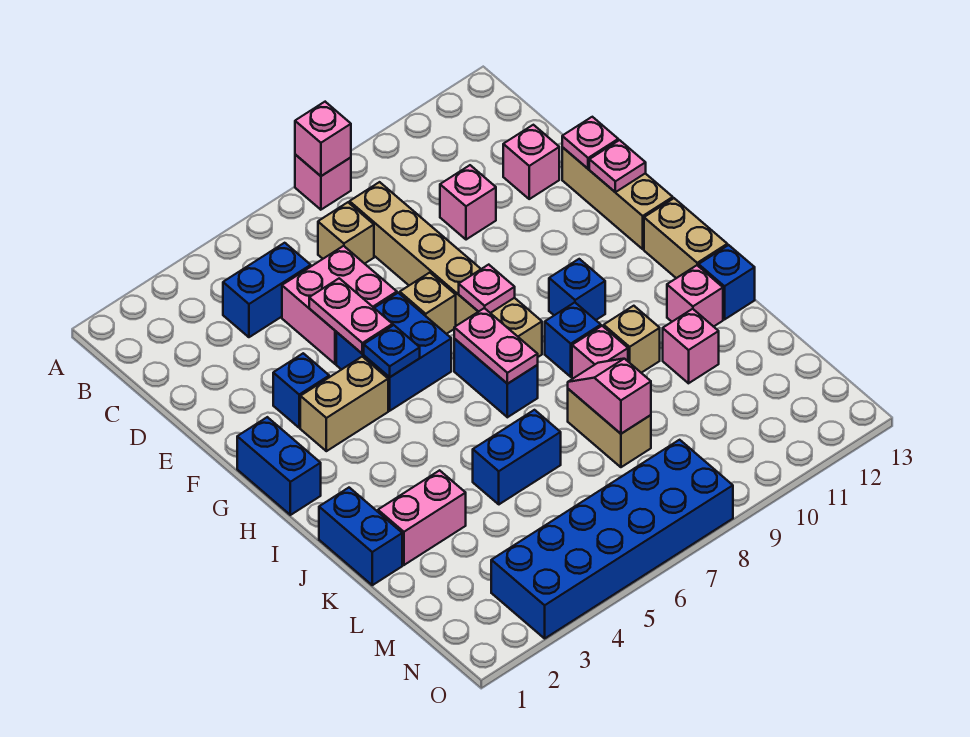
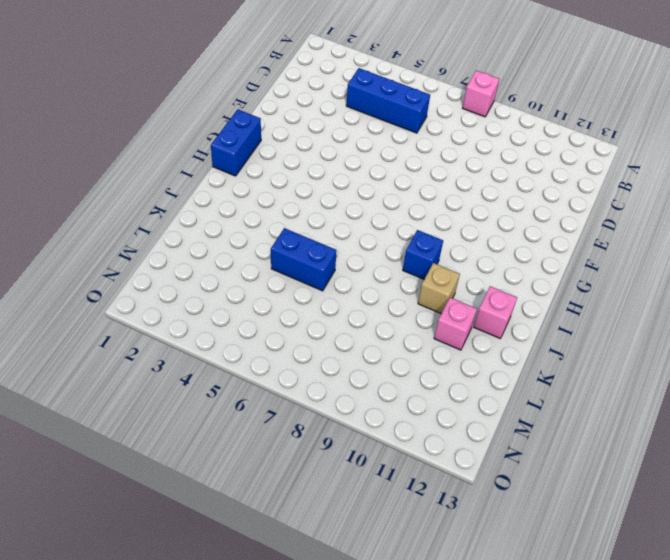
blue brick C4:C6 level 1 -> blue brick C4:C5 level 1
none -> tan brick C7 level 1
none -> tan brick C8:H8 level 1
none -> pink brick D5:E6 level 1
none -> pink brick D10 level 1

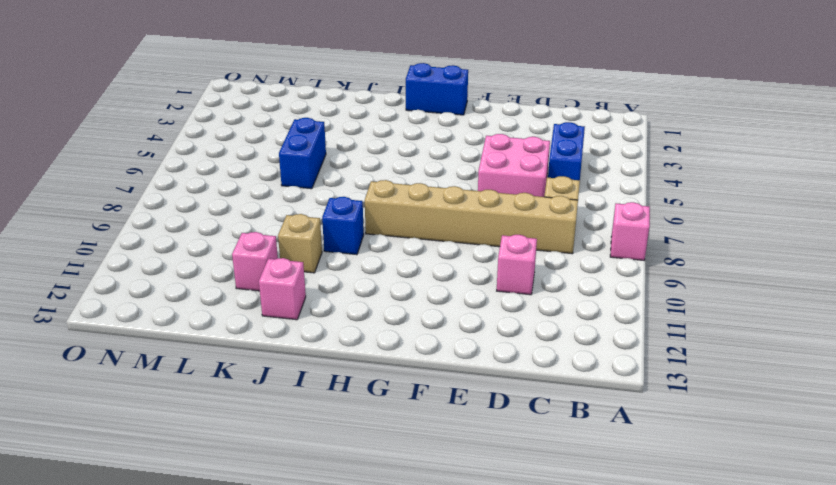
none -> pink brick D12 level 1
none -> tan brick E13:G13 level 1
none -> blue brick F3 level 1
none -> blue brick F5:G6 level 1

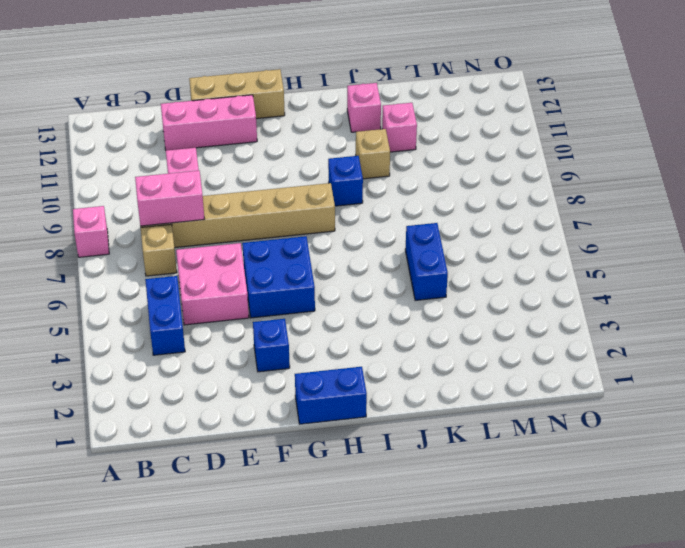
pink brick C8:D8 level 2 -> pink brick K2:K3 level 1
pink brick D12:F12 level 1 -> pink brick D12 level 1
none -> tan brick F7 level 1
none -> tan brick G3:G4 level 1
none -> blue brick H7:I7 level 1
none -> blue brick H10 level 1

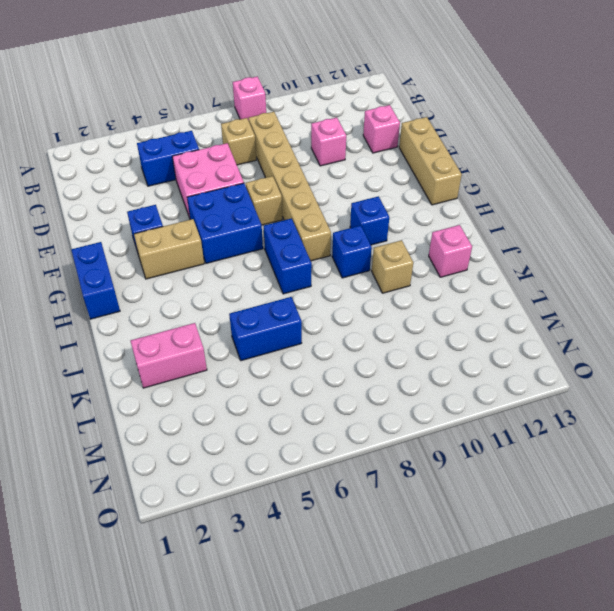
none -> tan brick H13:I13 level 1
none -> blue brick J1:K1 level 1
none -> pink brick J9 level 1
none -> blue brick J13 level 1

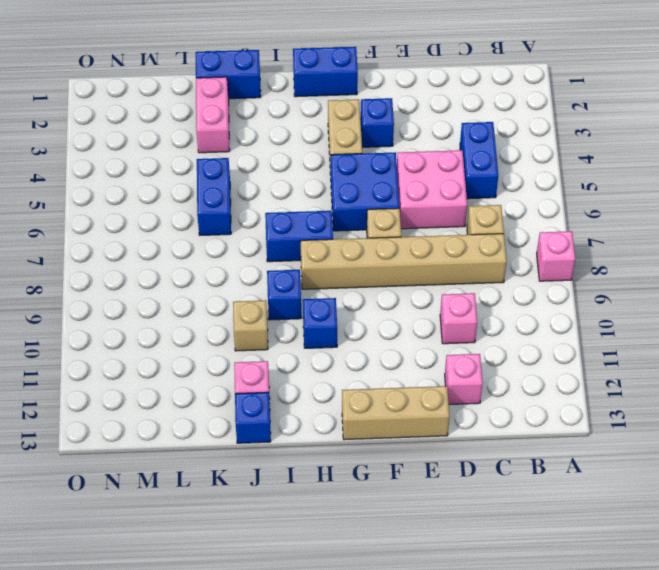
none -> tan brick H13:I13 level 1
none -> pink brick J9 level 1
none -> tan brick K8:L8 level 1
none -> pink brick K11 level 1

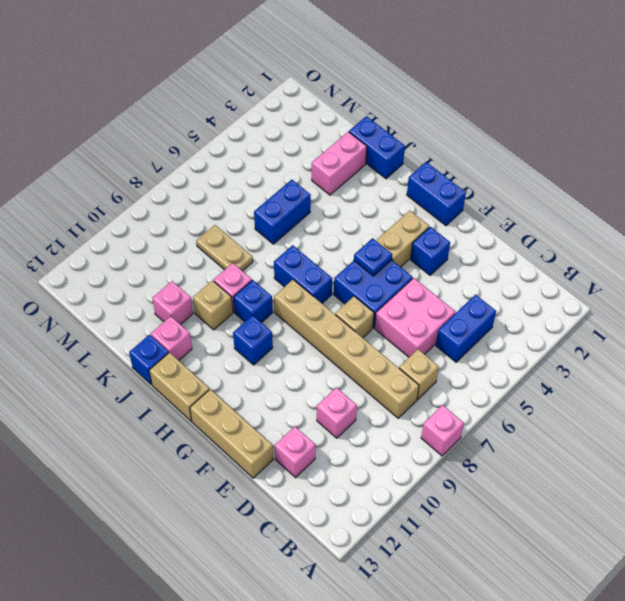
tan plate K8:L8 level 1 -> tan brick K8:L8 level 1
none -> blue brick N3:O8 level 1
none -> pink brick A8 level 2
none -> pink plate E5:F5 level 2
none -> pink plate E13 level 2

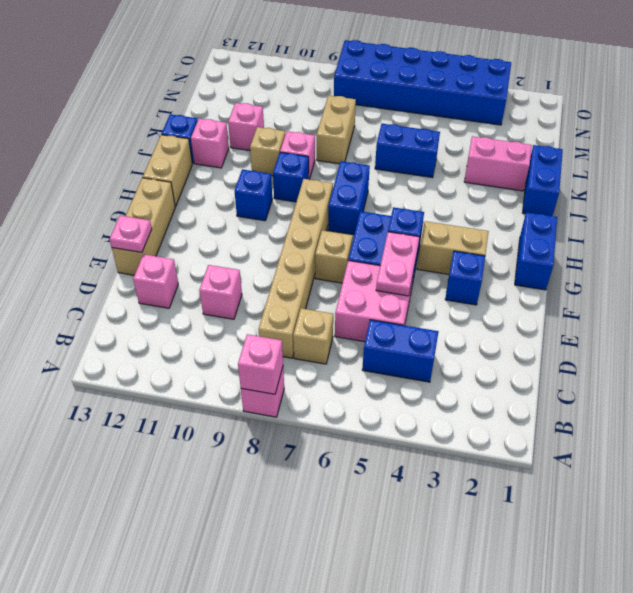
none -> pink plate F13 level 2
none -> pink plate G8 level 2
none -> pink plate H7:I7 level 2
none -> pink slope K8:L8 level 2 top L

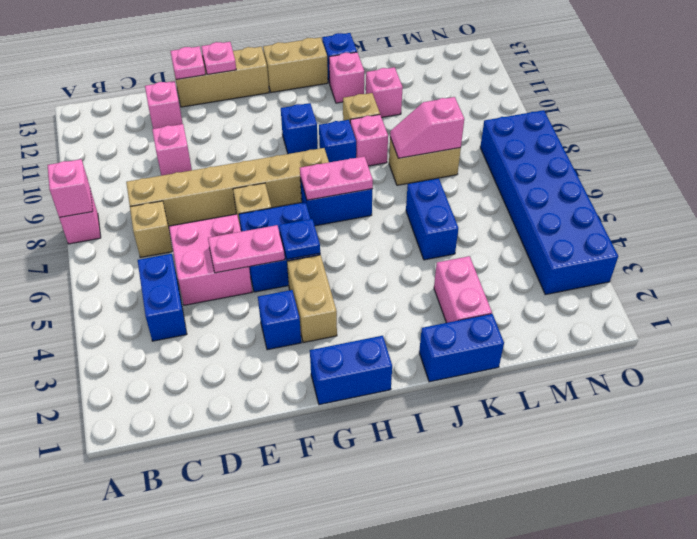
none -> pink plate G8 level 2

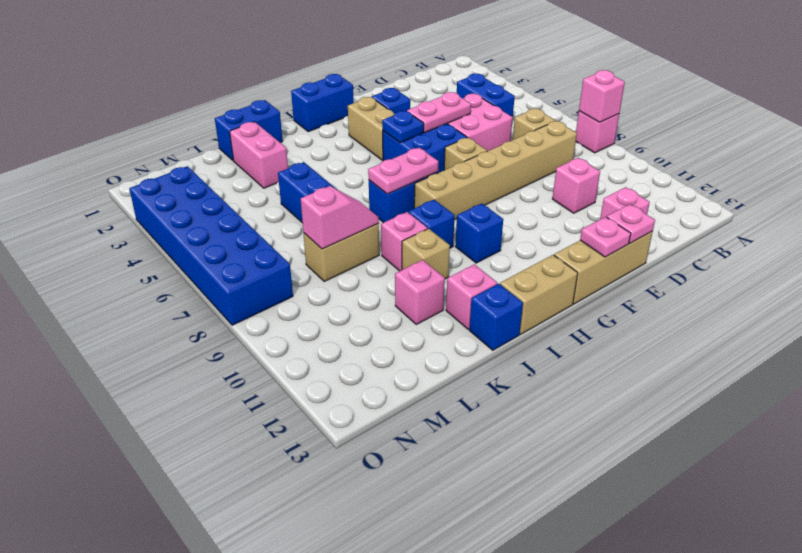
none -> pink plate G8 level 2

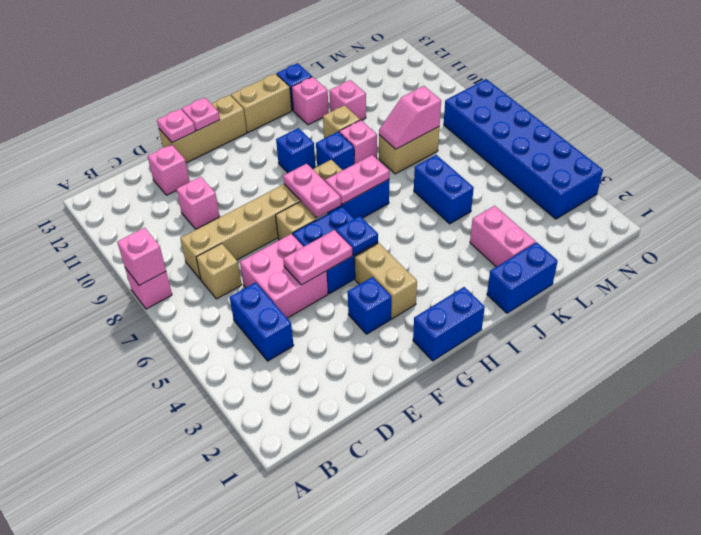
pink plate G7:G8 level 2 -> pink plate G8 level 2

